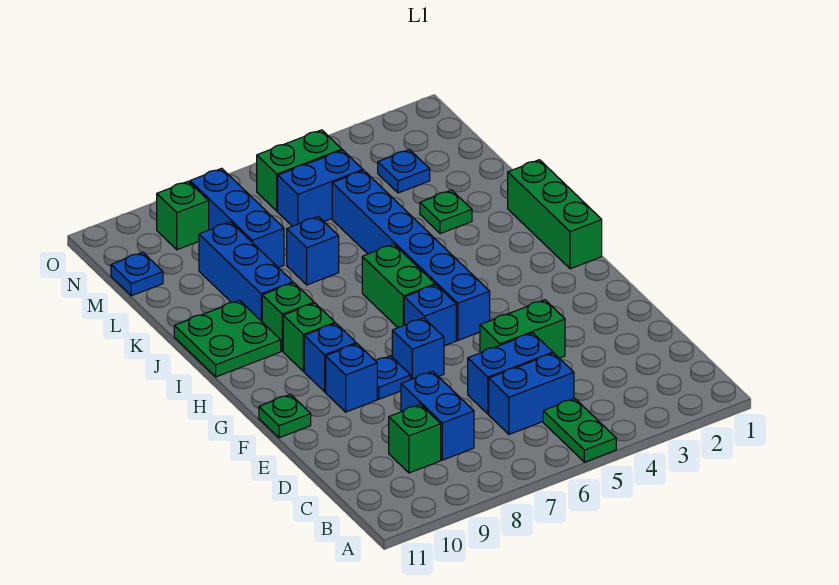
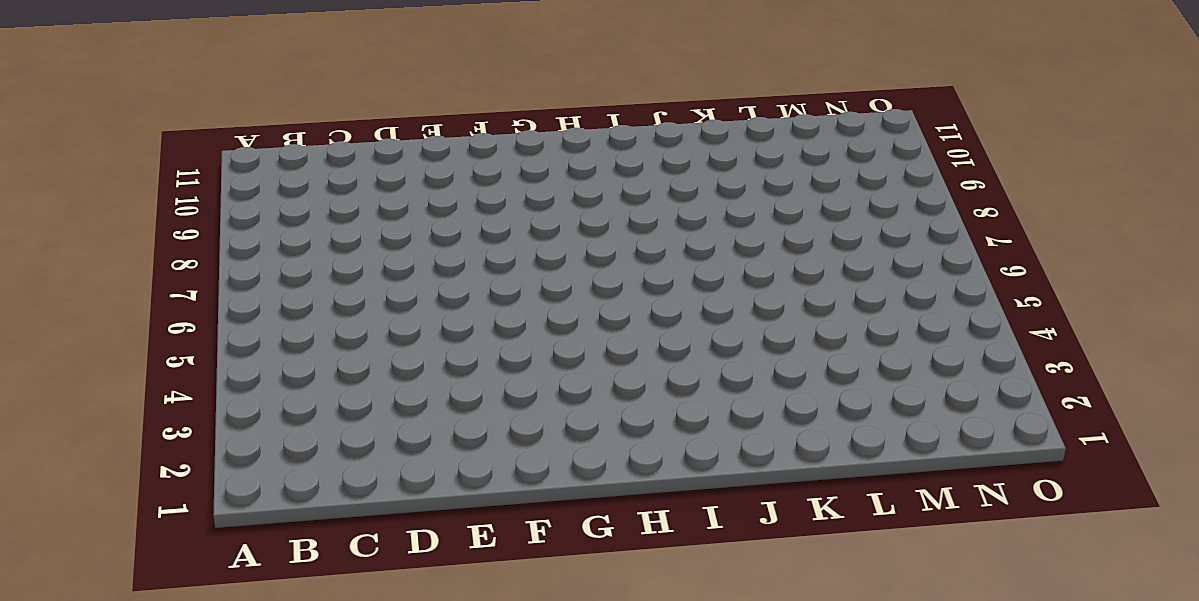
none -> green plate A5:B5 level 1
none -> blue brick C5:C6 level 1
none -> blue brick C8:D8 level 1

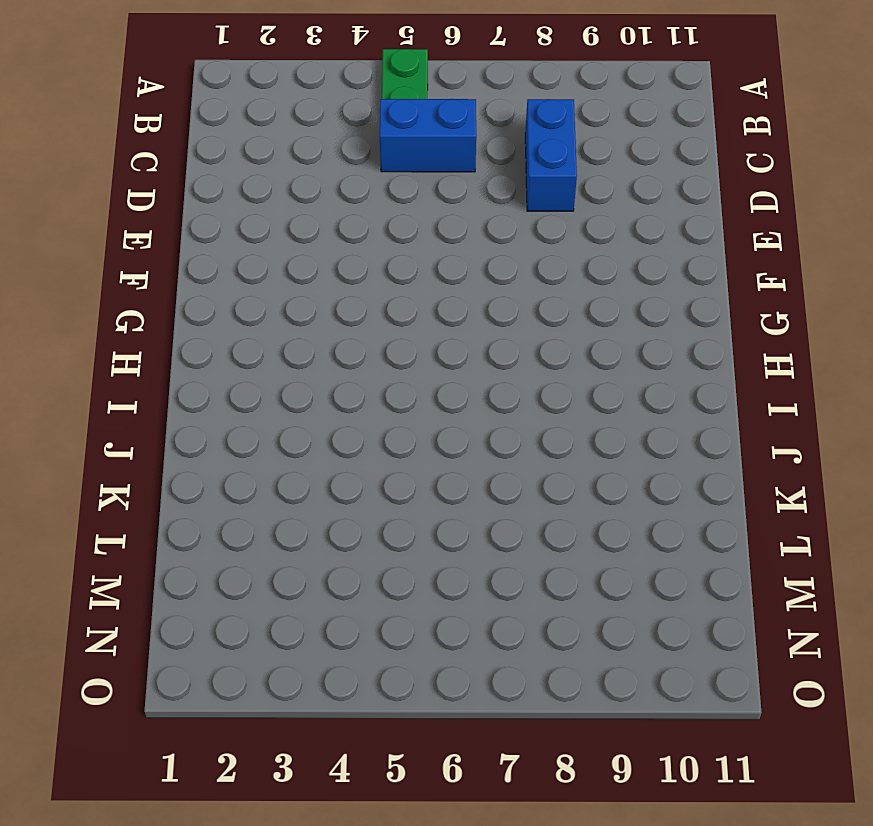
none -> green brick C9 level 1
none -> blue brick D5:D6 level 1
none -> green brick E4:E5 level 1

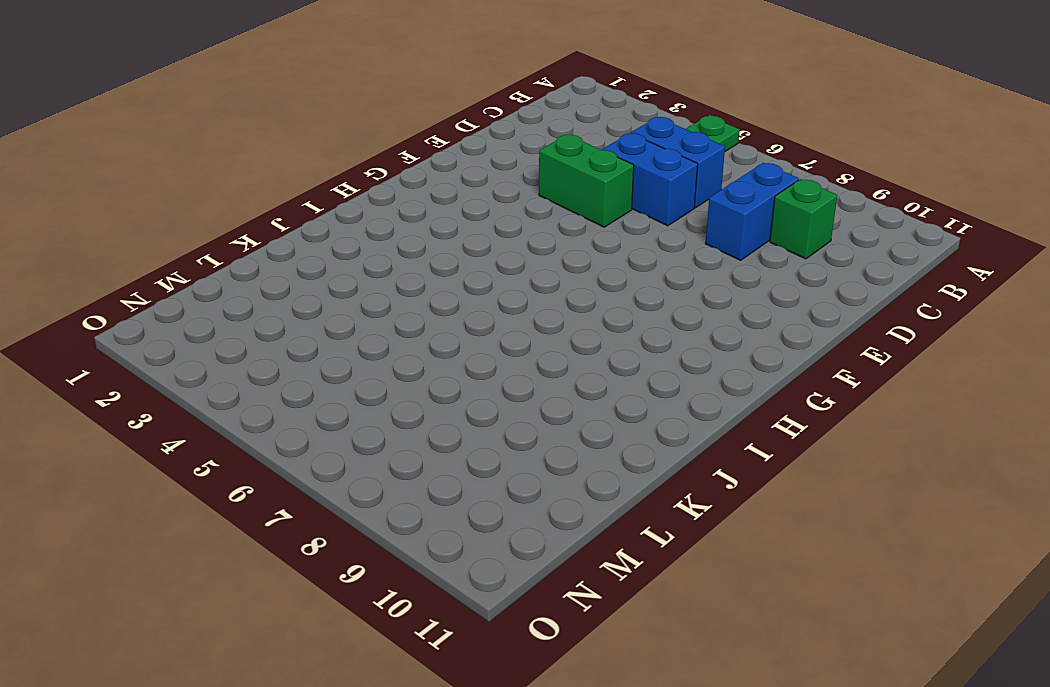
none -> blue brick F7 level 1
none -> blue plate F8 level 1
none -> blue brick F9 level 1

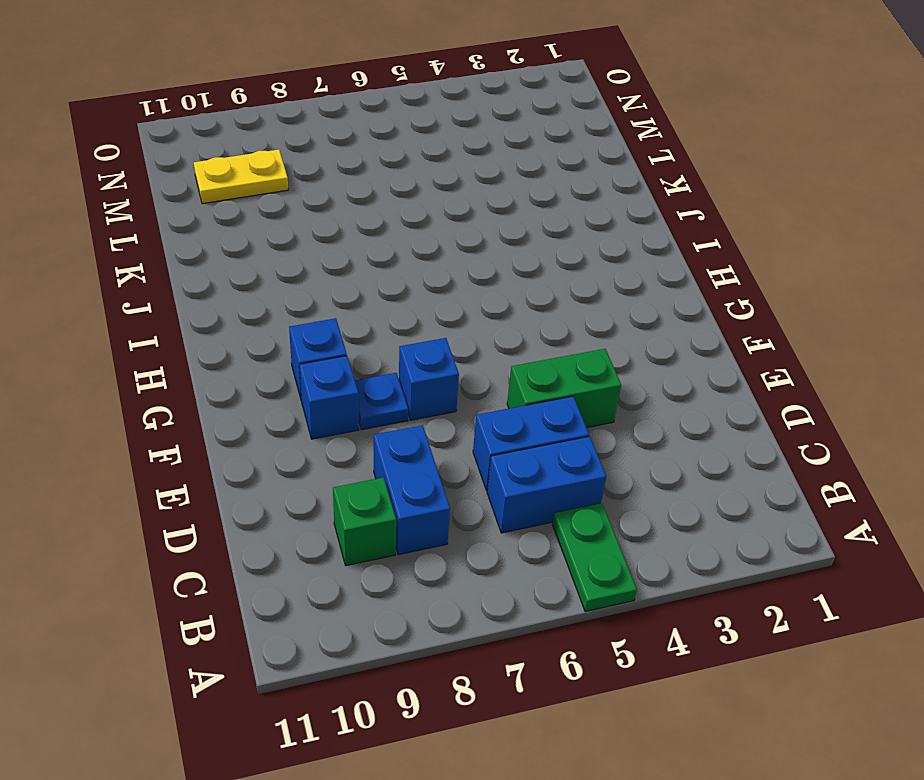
yellow plate M9:M10 level 1 -> none
none -> green plate F11 level 1
none -> blue brick G5:L5 level 1
none -> blue brick G6 level 1

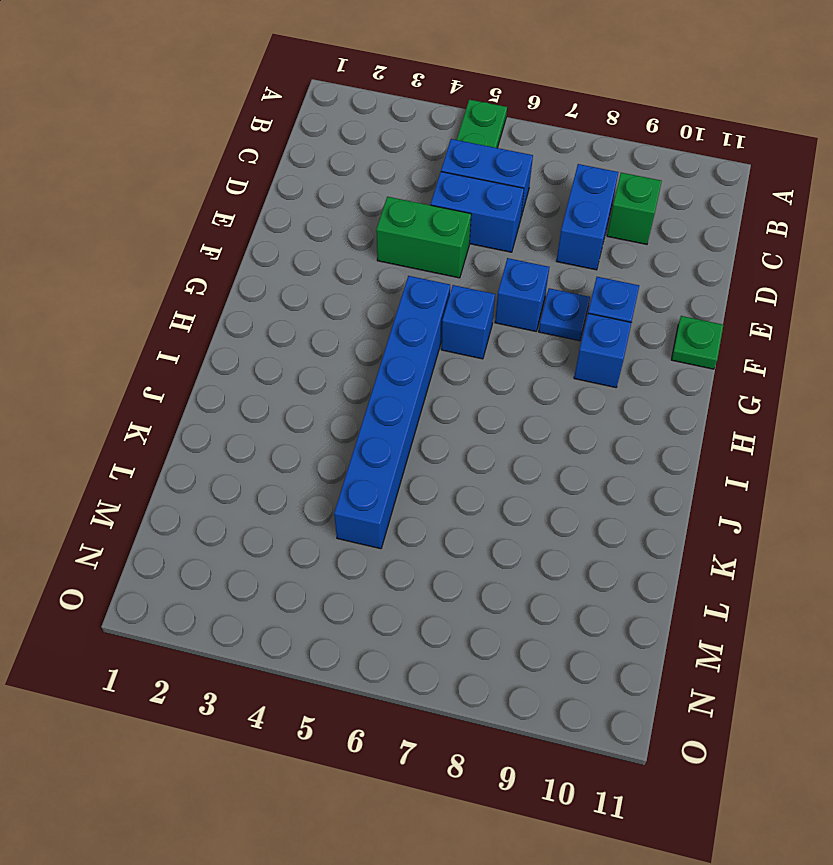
none -> green brick H1:J1 level 1
none -> green brick H6:I6 level 1
none -> green brick H9 level 1

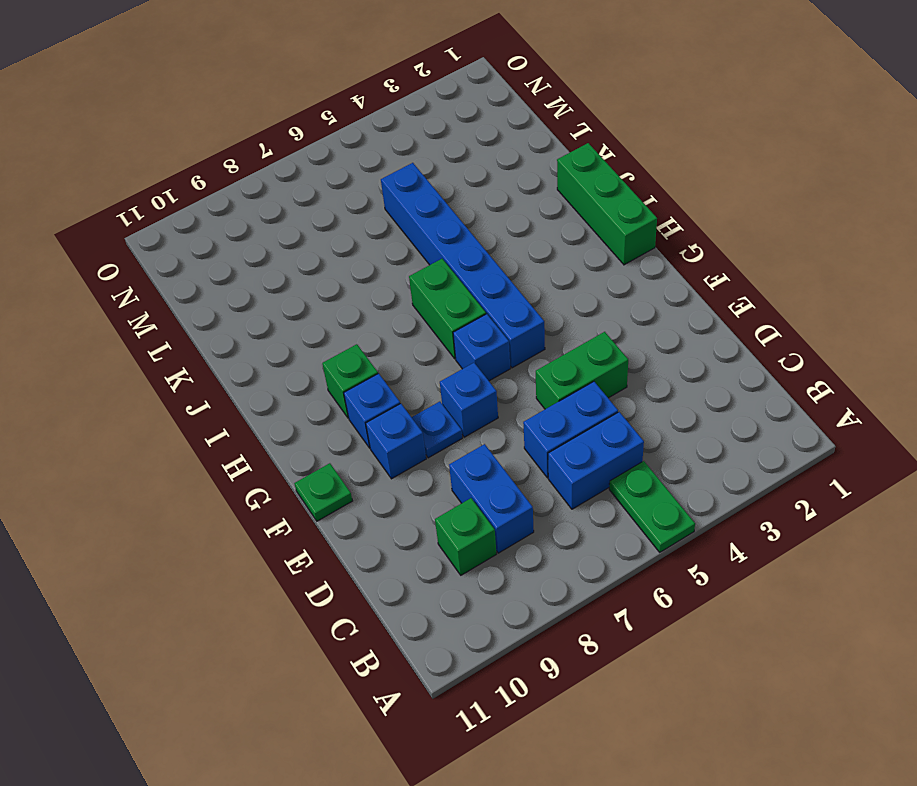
none -> green brick I9 level 1
none -> green plate I10:J11 level 1
none -> blue brick J9:L9 level 1

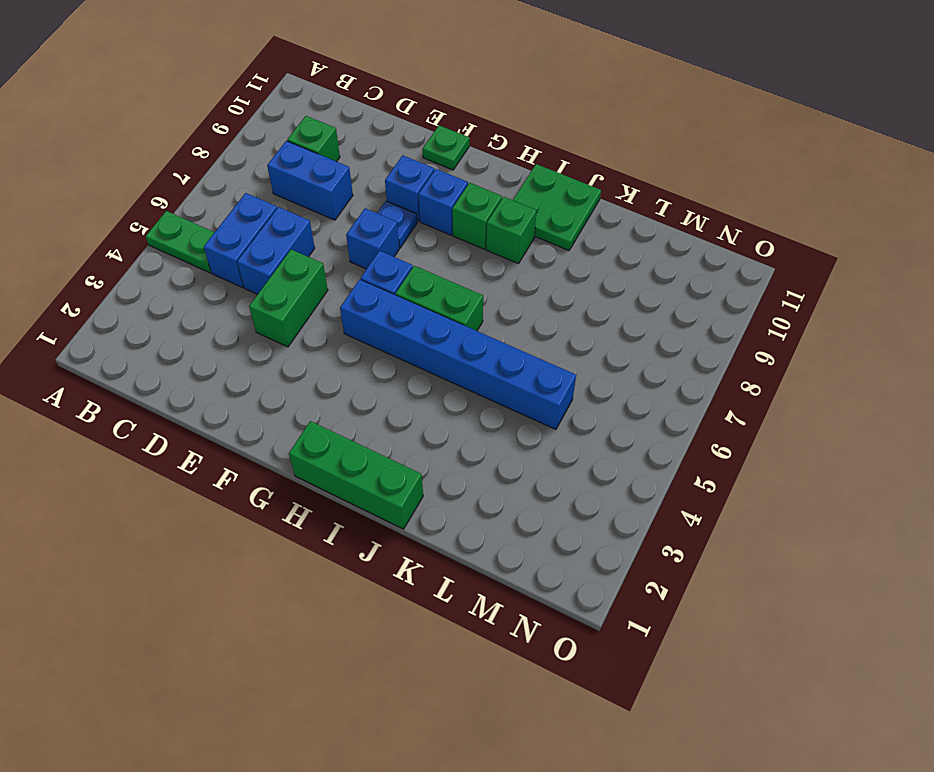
none -> blue brick J9:L9 level 1
none -> green plate K3 level 1
none -> blue brick K7 level 1

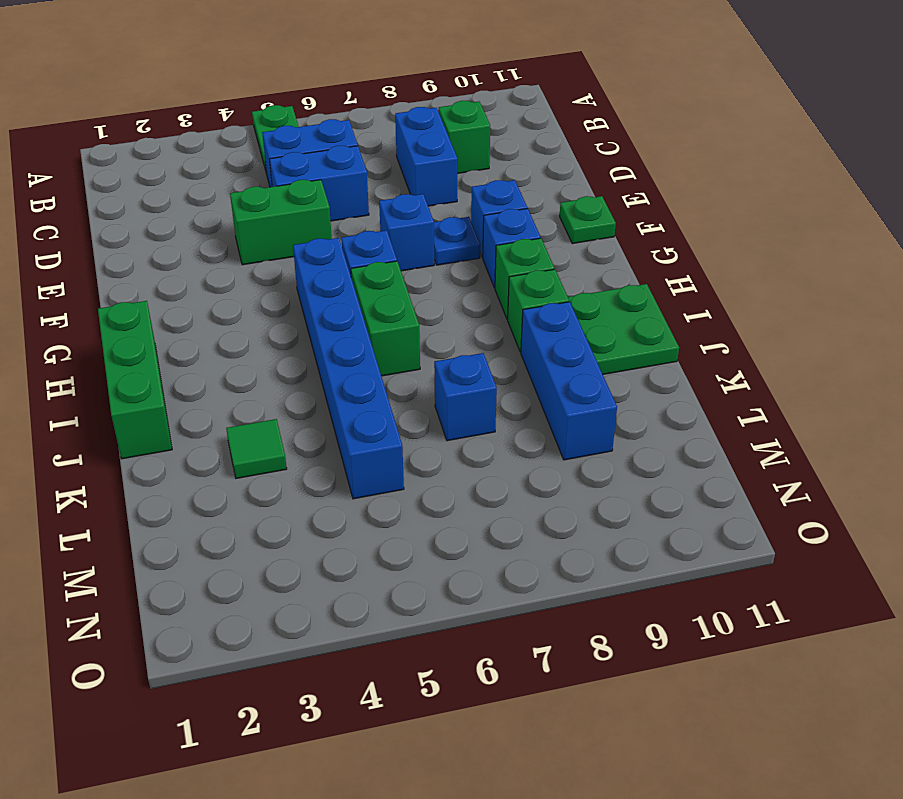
green tile K3 level 1 -> green plate K3 level 1
none -> blue brick L8:N8 level 1
none -> blue plate M3 level 1
none -> blue brick M5:M6 level 1

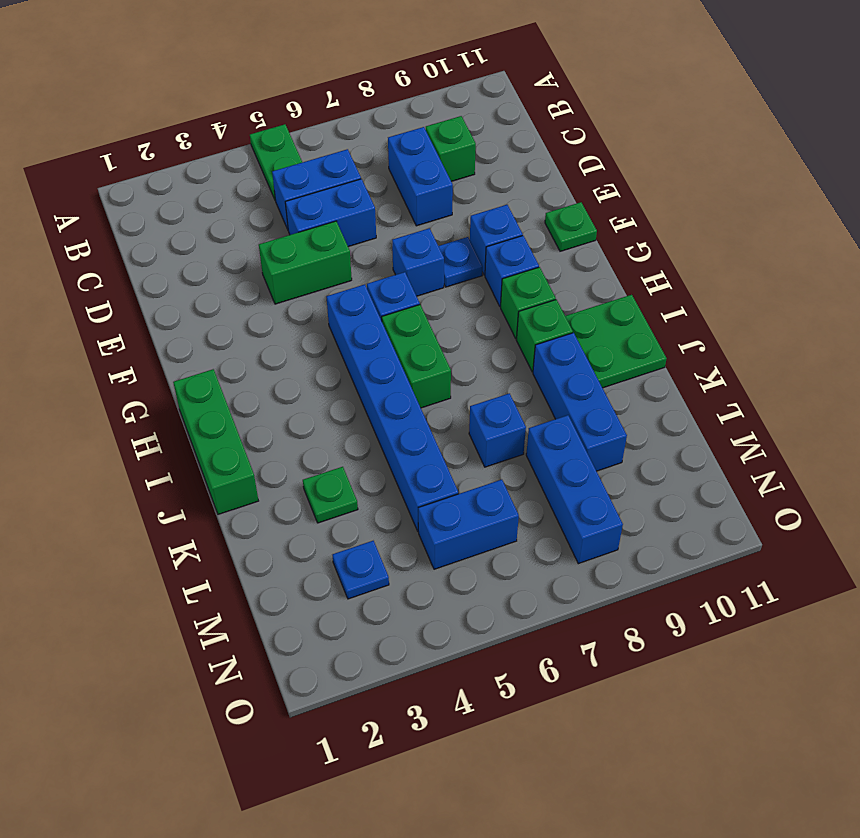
none -> blue plate M11 level 1
none -> green brick N5:N6 level 1
none -> green brick N9 level 1

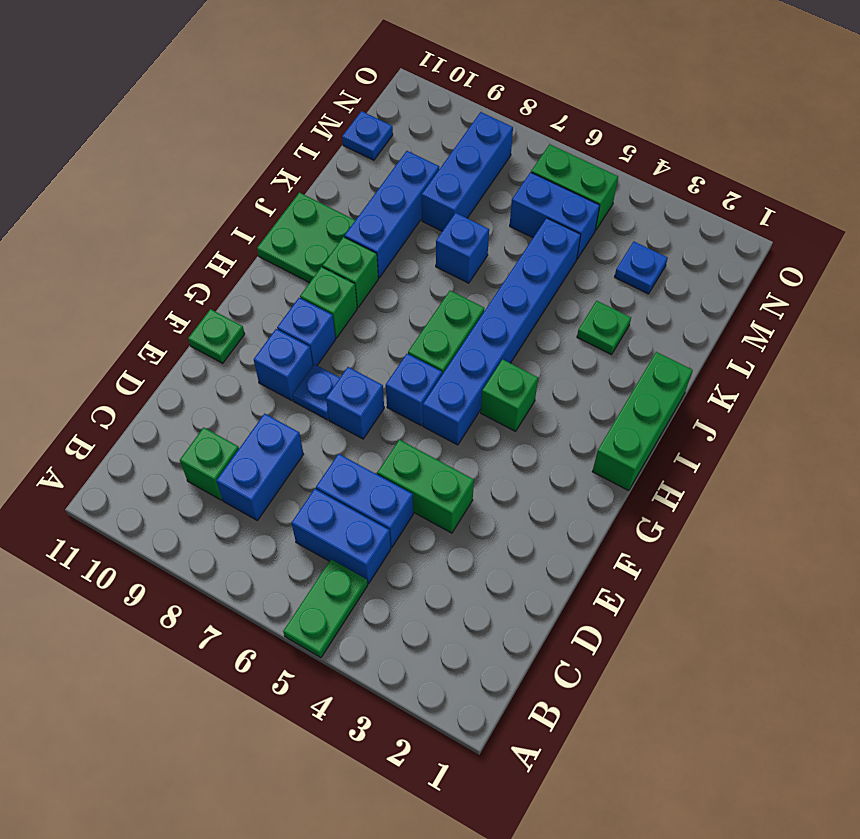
green brick H4 level 1 -> green brick N9 level 1

